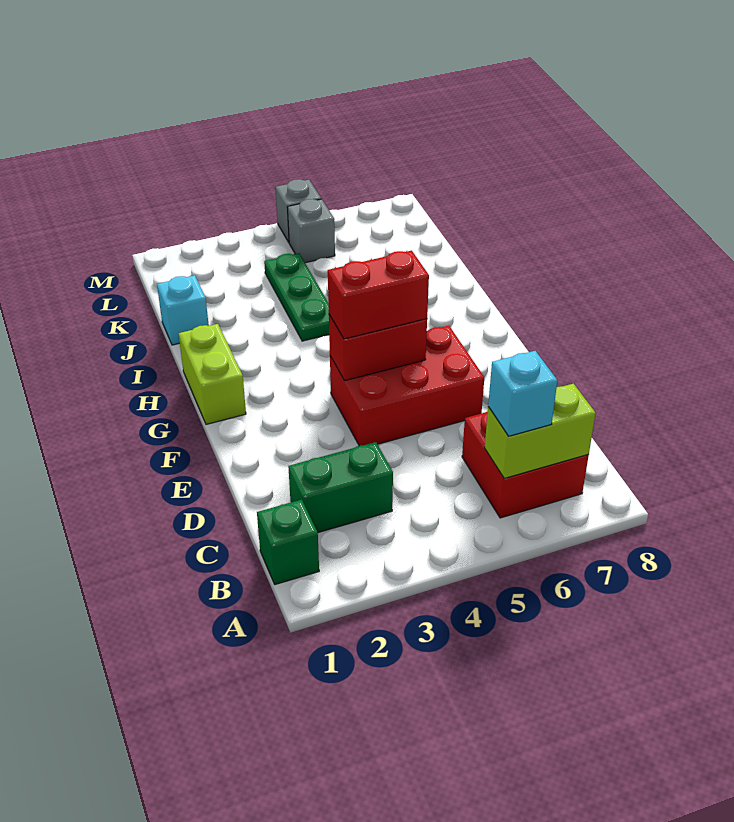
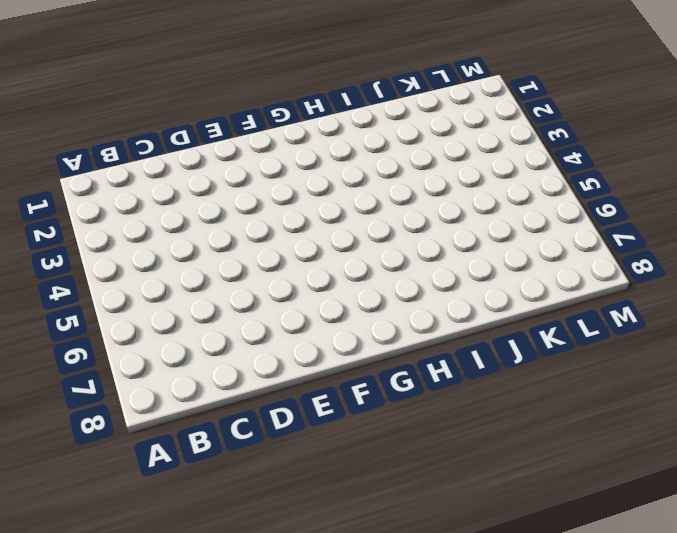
none -> green brick B1 level 1
none -> red brick B6:C7 level 1
none -> green brick C2:C3 level 1

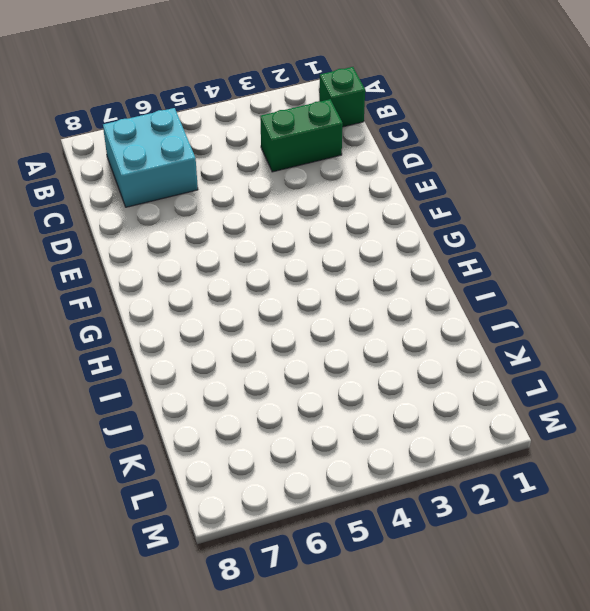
cyan brick B6:C7 level 1 -> red brick B6:C7 level 1
none -> red brick E4:F6 level 1
none -> lime brick G1:H1 level 1
none -> green plate I4:K4 level 1

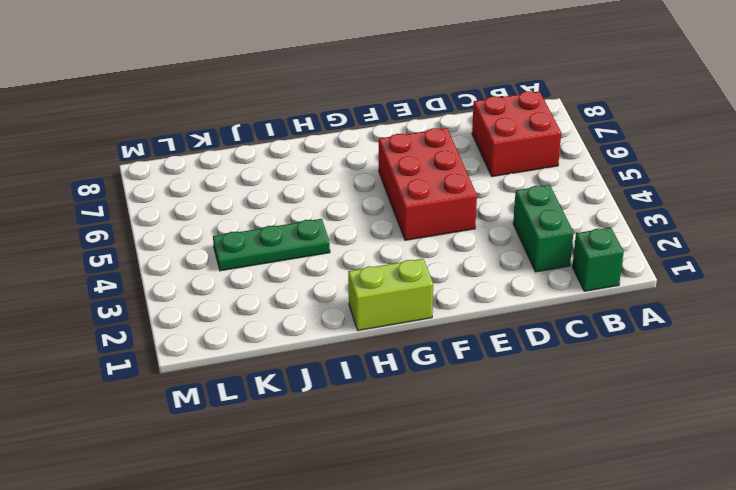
none -> cyan brick J1 level 1
none -> grey brick L5 level 1
none -> grey brick M5 level 1

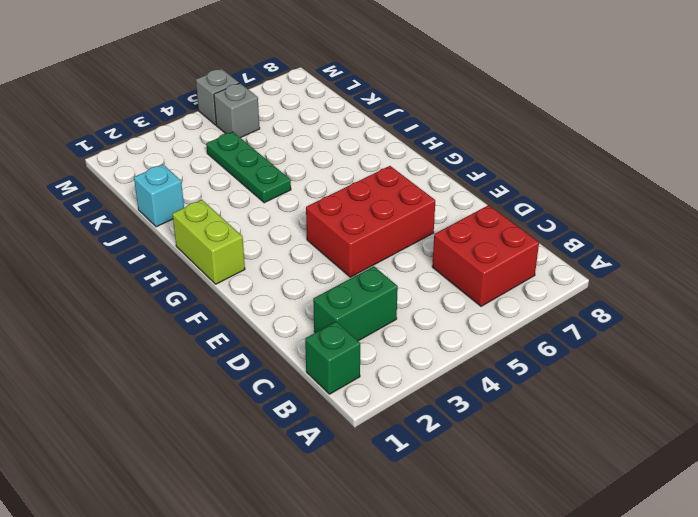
none -> lime brick B6:B7 level 2
none -> red brick F4:F5 level 2
none -> cyan brick B6 level 3

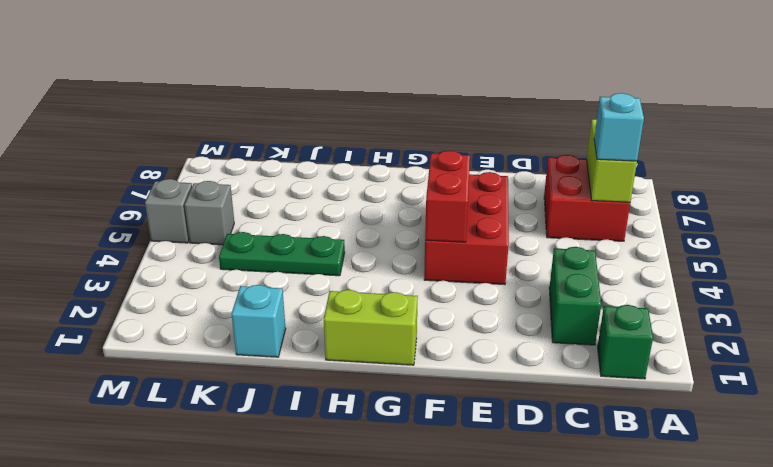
none -> red brick F4:F5 level 3

